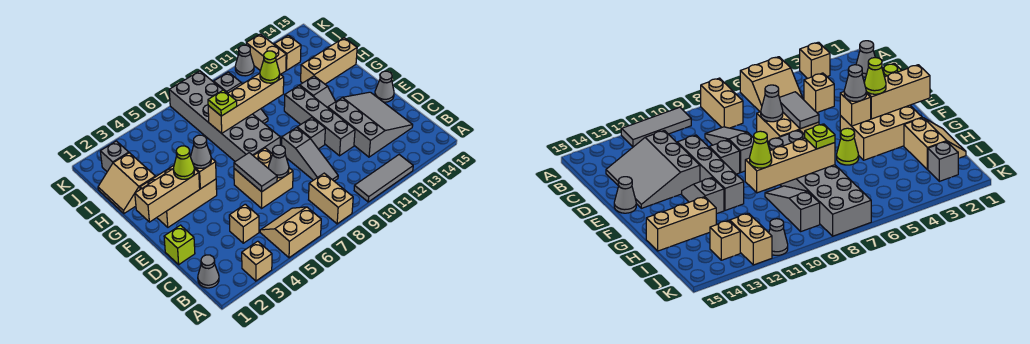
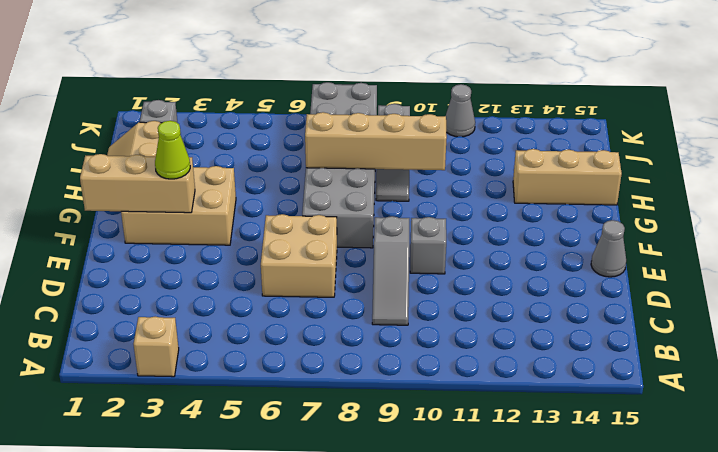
none -> tan slope A5:B6 level 1 top A
none -> tan brick A8:B8 level 1
none -> grey tile A10:A12 level 1
none -> grey cone B1 level 1

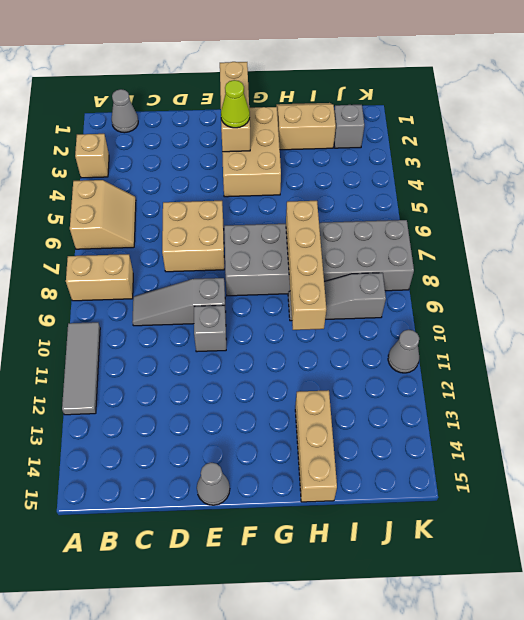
none -> tan brick C4 level 1
none -> grey slope C12:E14 level 1 top 12
none -> lime brick D1 level 1
none -> grey brick D11:G11 level 1

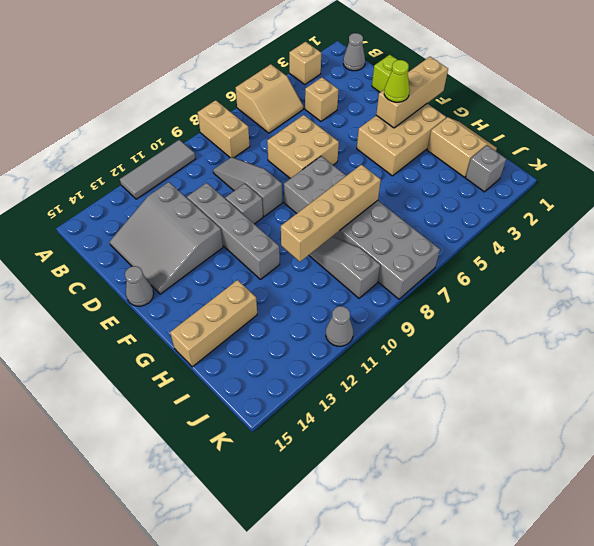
none -> grey slope F12:G12 level 1 top G
none -> lime cone G5 level 1
none -> tan brick J12:K12 level 1
none -> tan brick J13 level 1

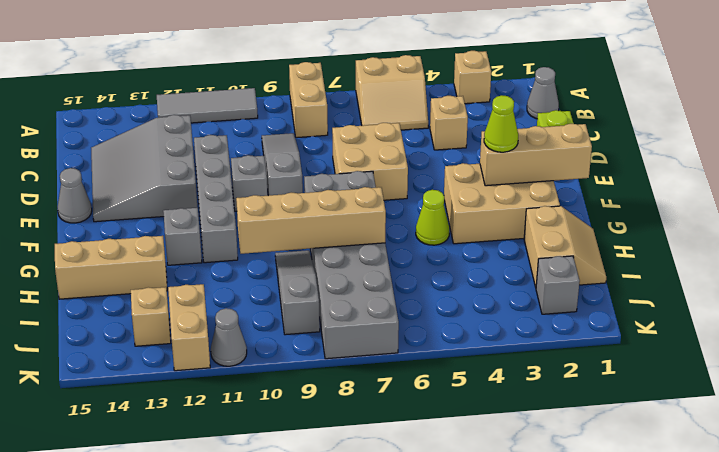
none -> grey tile D6:E6 level 2
none -> grey cone D7 level 2
none -> tan brick F4 level 2
none -> grey cone F4 level 3

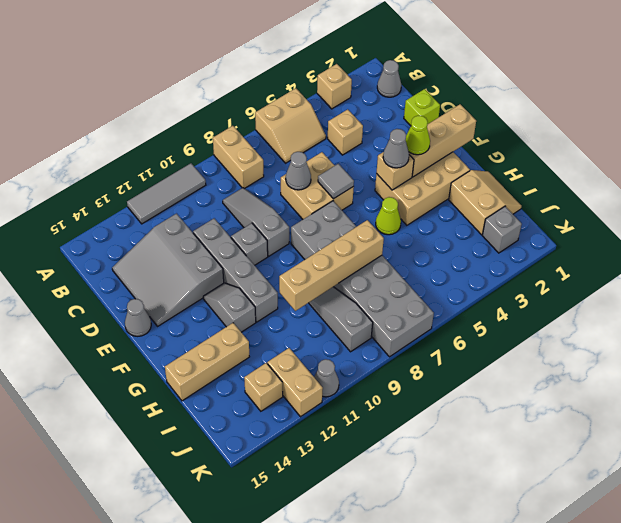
grey tile E6 level 2 -> grey tile D6:E6 level 2
none -> lime plate H7 level 3
none -> lime cone H10 level 3

